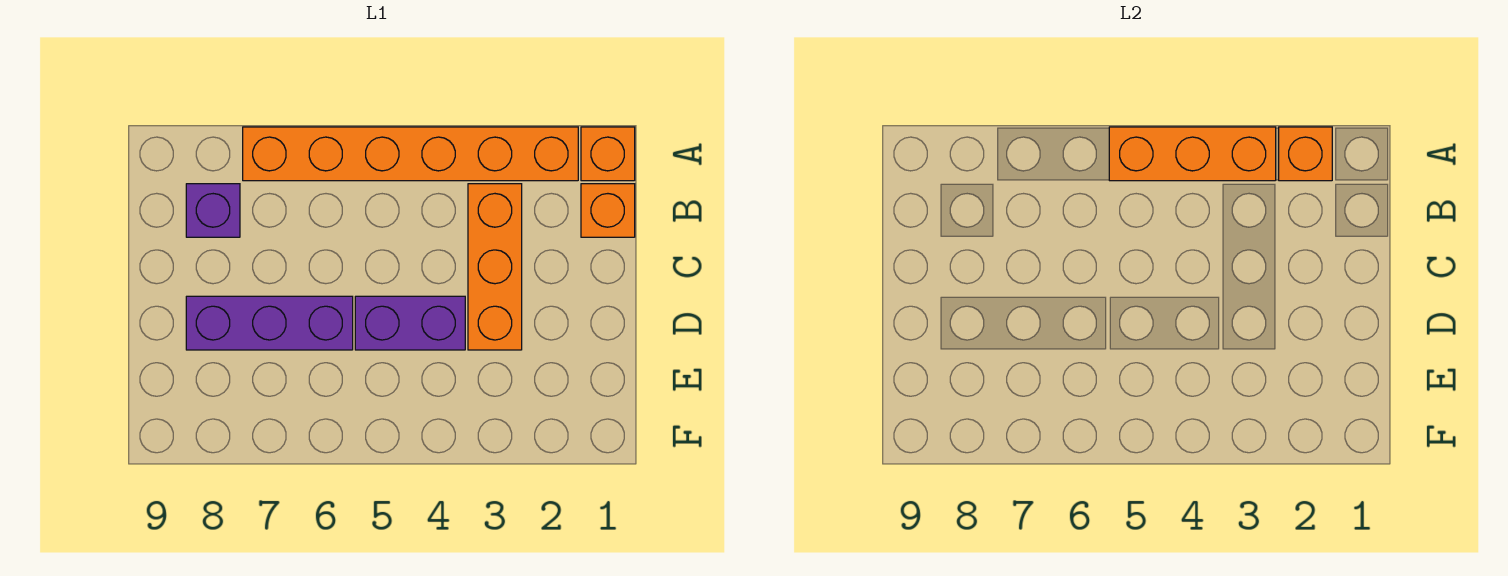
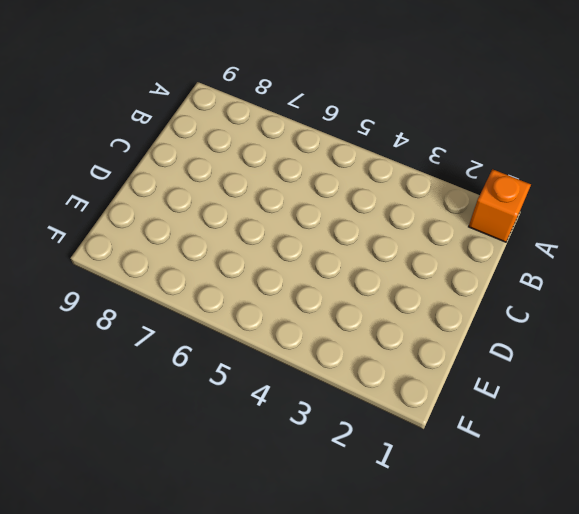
none -> orange brick A2:A7 level 1
none -> orange brick B1 level 1

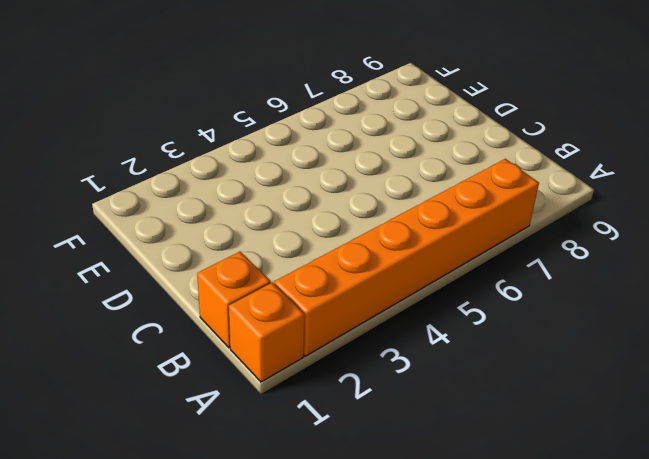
none -> orange brick B3:D3 level 1
none -> purple brick B8 level 1

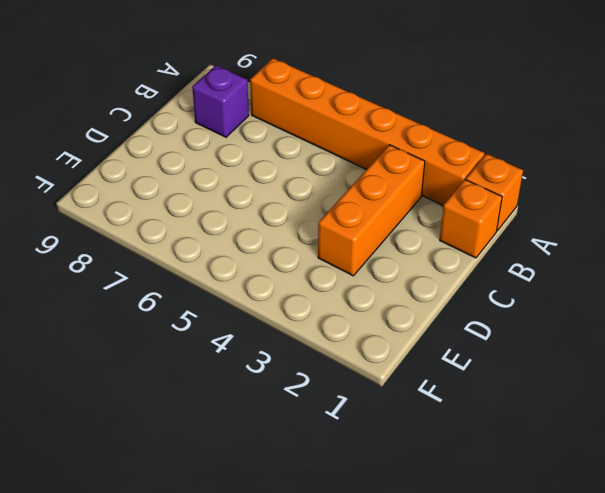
none -> purple brick D4:D5 level 1
none -> purple brick D6:D8 level 1

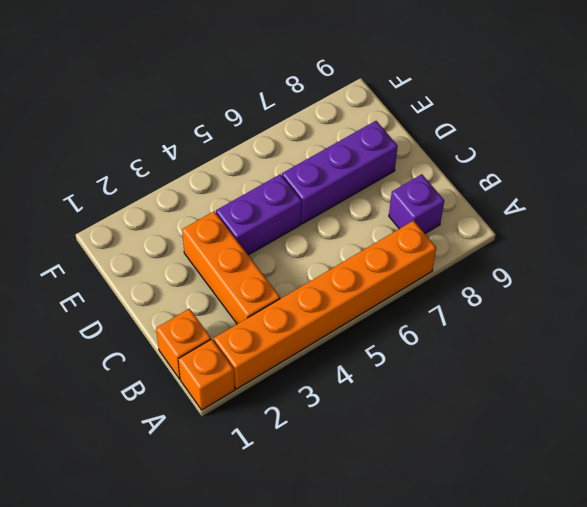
none -> orange brick A2 level 2
none -> orange brick A3:A5 level 2

